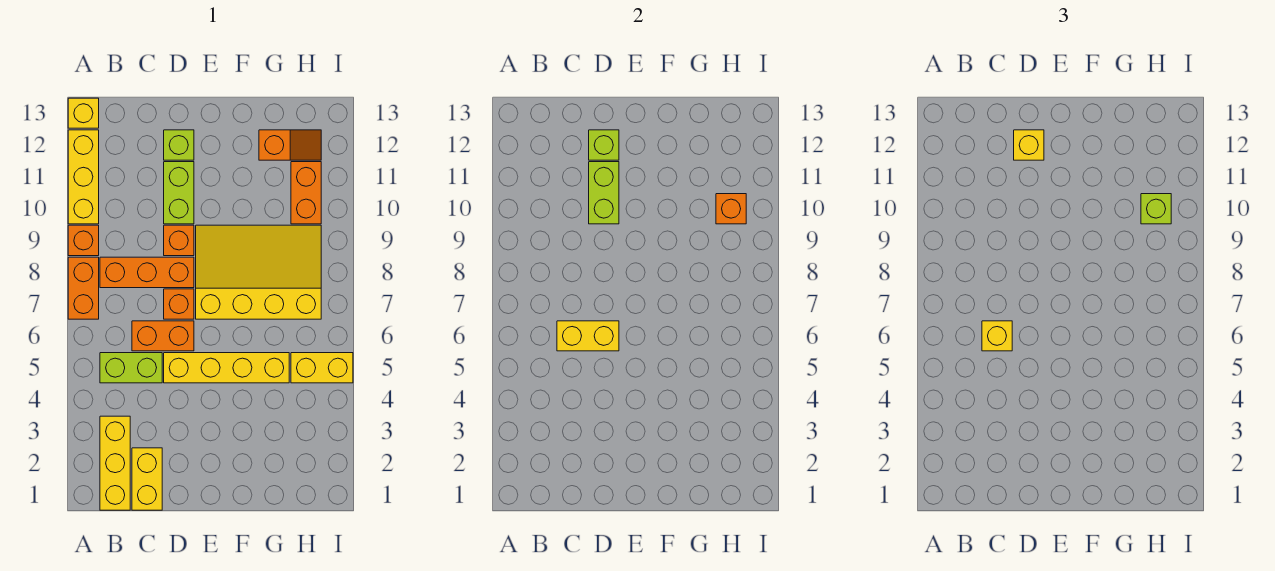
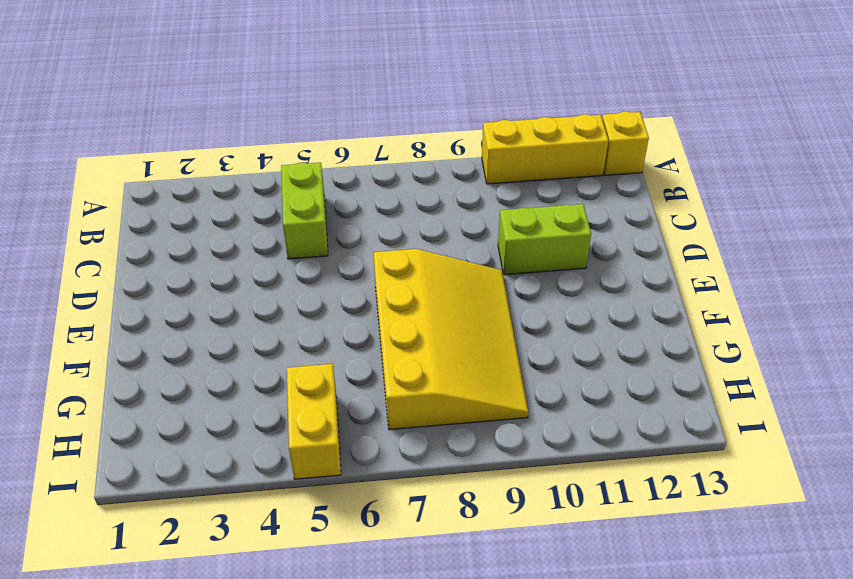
none -> orange brick A7:A8 level 1
none -> orange brick A9 level 1
none -> yellow brick B1:B3 level 1

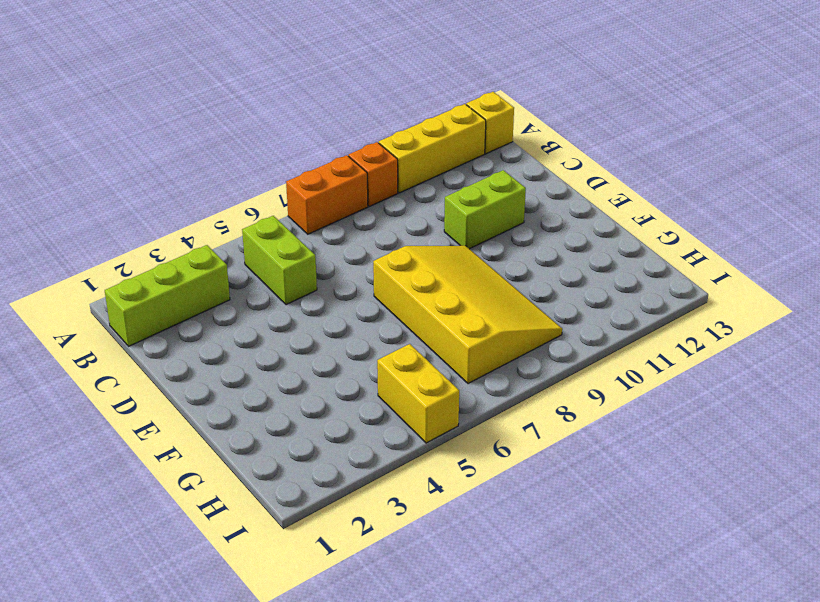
lime brick B1:B3 level 1 -> yellow brick B1:B3 level 1
none -> orange brick B8:D8 level 1
none -> yellow brick C1:C2 level 1
none -> orange brick C6:D6 level 1

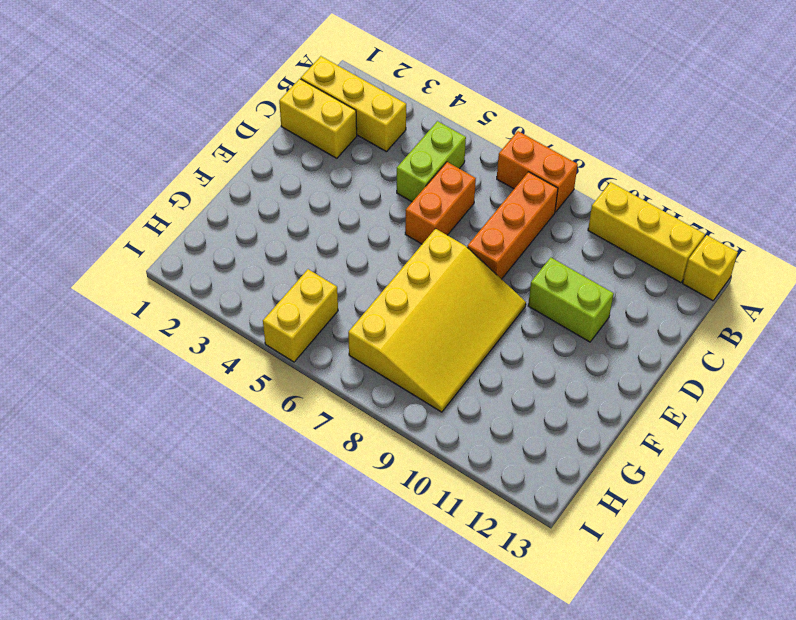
none -> orange brick A9 level 1
none -> yellow brick D5:G5 level 1
none -> orange brick D7 level 1

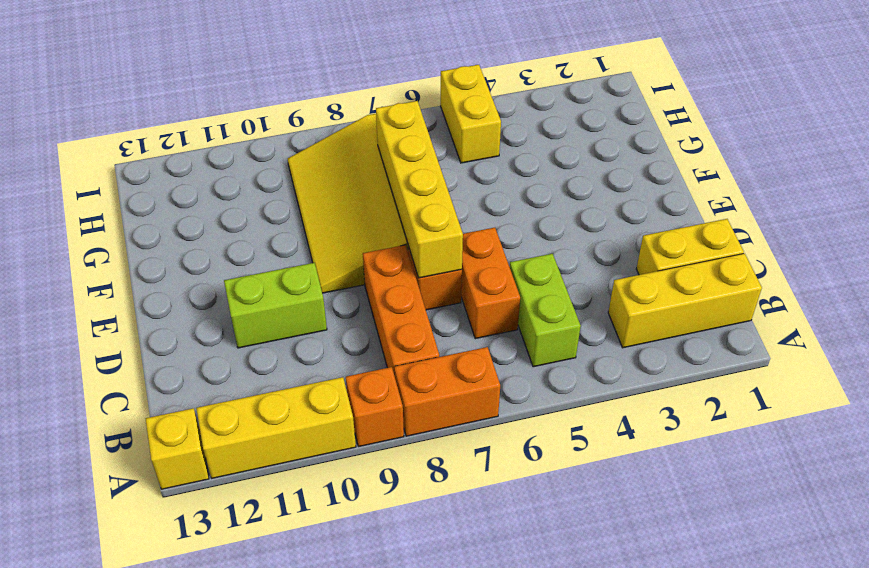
yellow brick D7:G7 level 2 -> yellow brick D5:G5 level 1
none -> orange brick D9 level 1
none -> lime brick D12 level 1
none -> orange slope G12:H12 level 1 top G

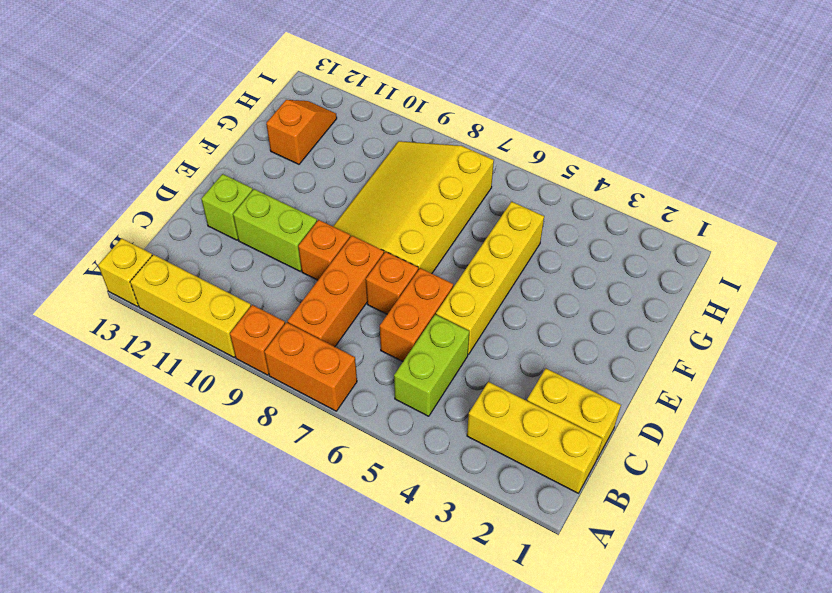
none -> yellow brick H5:I5 level 1
none -> orange brick H10:H11 level 1
none -> yellow brick C6:D6 level 2

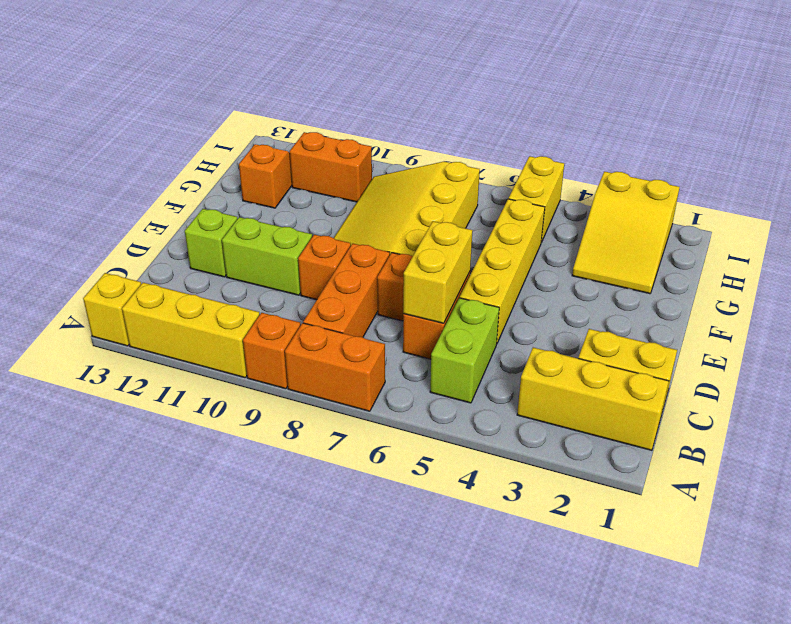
yellow slope G2:I3 level 1 top I -> none
none -> lime brick D10:D11 level 2
none -> lime brick D12 level 2
none -> orange brick H10 level 2

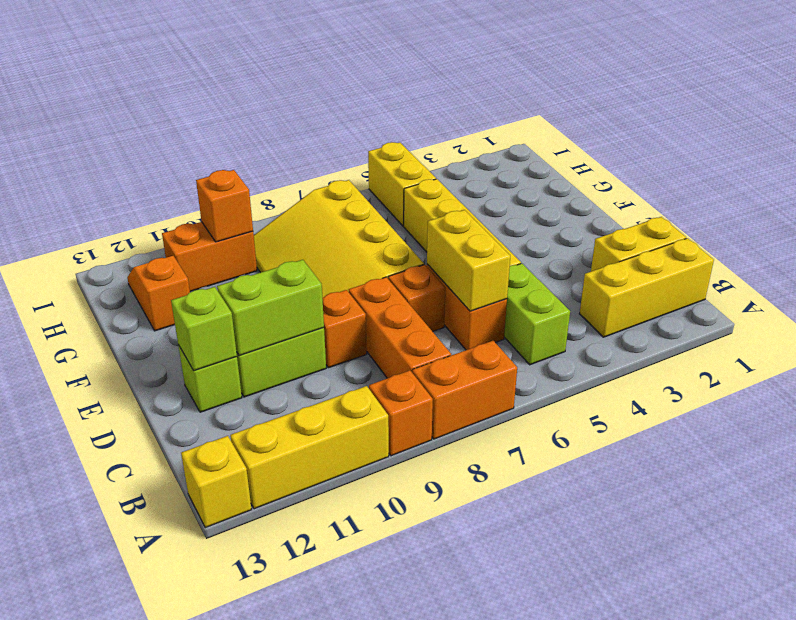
none -> yellow brick C6 level 3
none -> yellow brick D12 level 3
none -> lime brick H10 level 3

